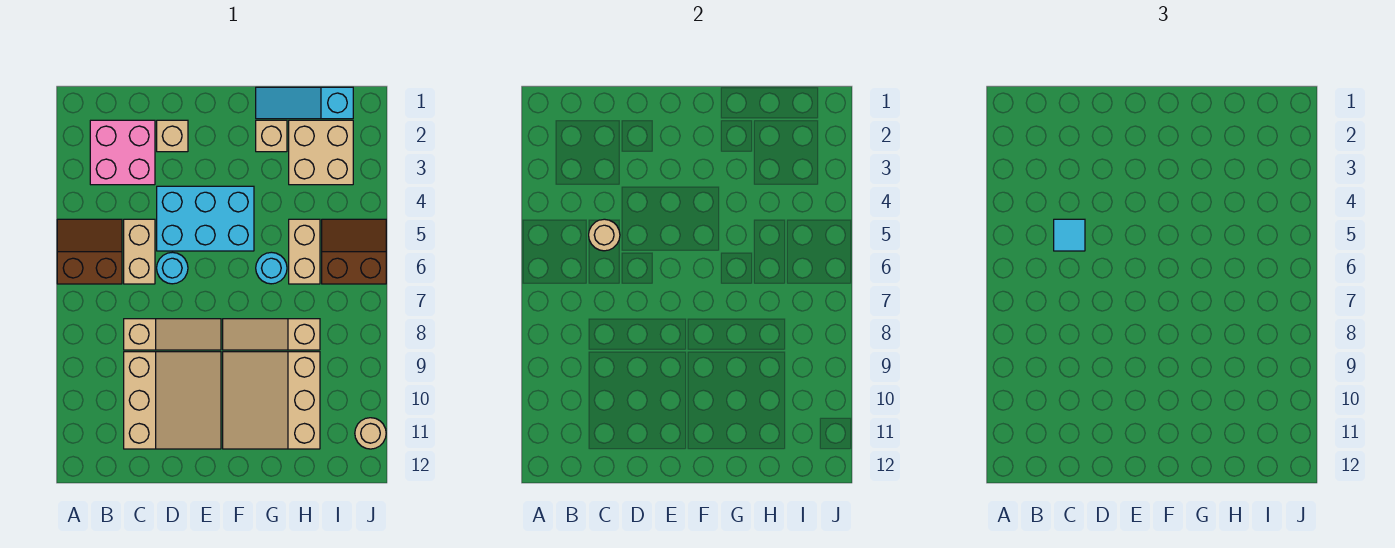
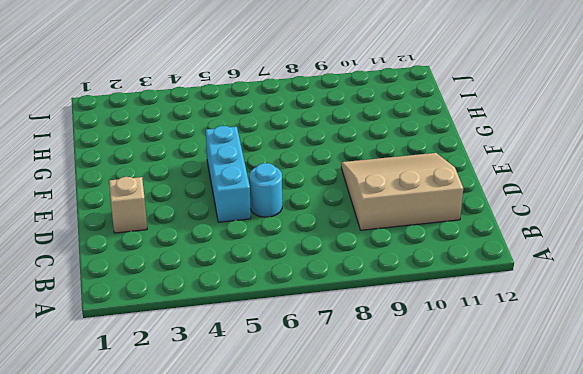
cyan brick D5:F5 level 1 -> cyan brick D4:F5 level 1
none -> brown slope A5:B6 level 1 top 6
none -> pink brick B2:C3 level 1
none -> tan brick C5:C6 level 1

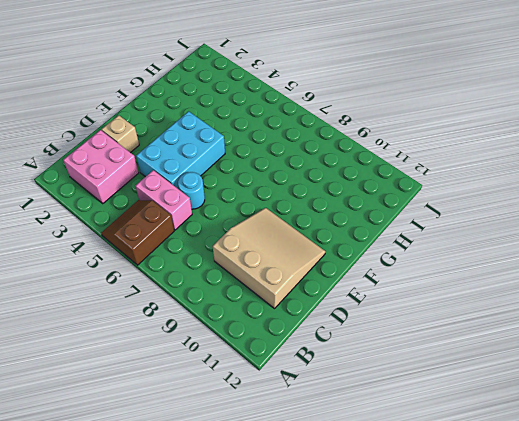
pink brick C5:C6 level 1 -> tan brick C5:C6 level 1
none -> tan slope C8:E8 level 1 top C
none -> tan slope F8:H8 level 1 top H
none -> tan slope F9:H11 level 1 top H

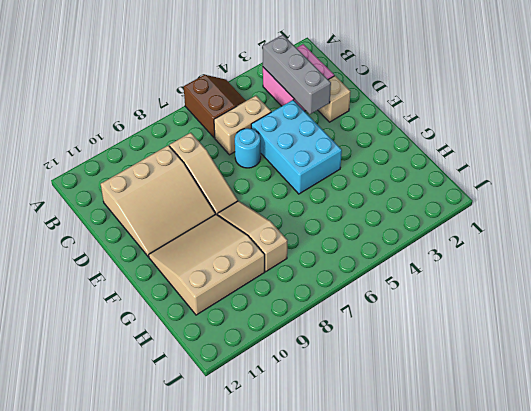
grey brick B3:D3 level 2 -> none
none -> cyan slope G1:I1 level 1 top I
none -> tan brick G2 level 1
none -> cyan round brick G6 level 1

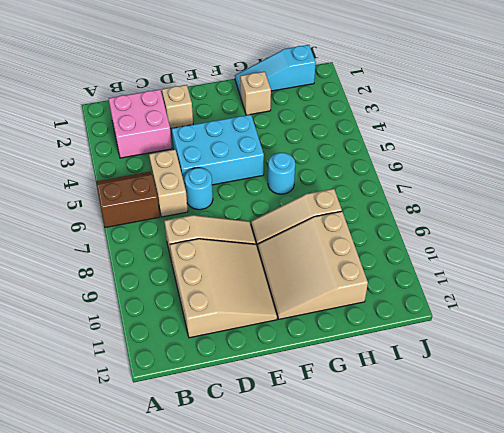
none -> tan brick H2:I3 level 1
none -> tan brick H5:H6 level 1
none -> brown slope I5:J6 level 1 top 6

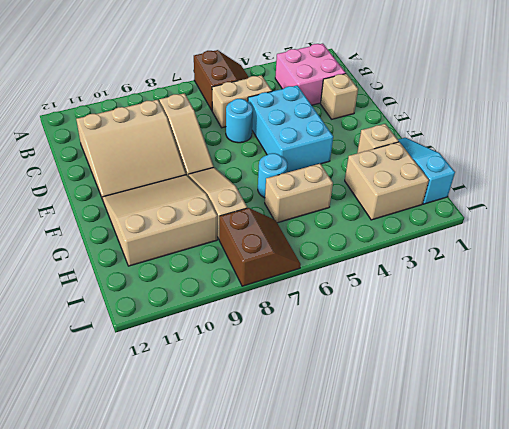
brown slope I7:J8 level 1 top 8 -> brown slope I5:J6 level 1 top 6
none -> tan round brick J11 level 1
none -> tan round brick C5 level 2
none -> cyan tile C5 level 3

